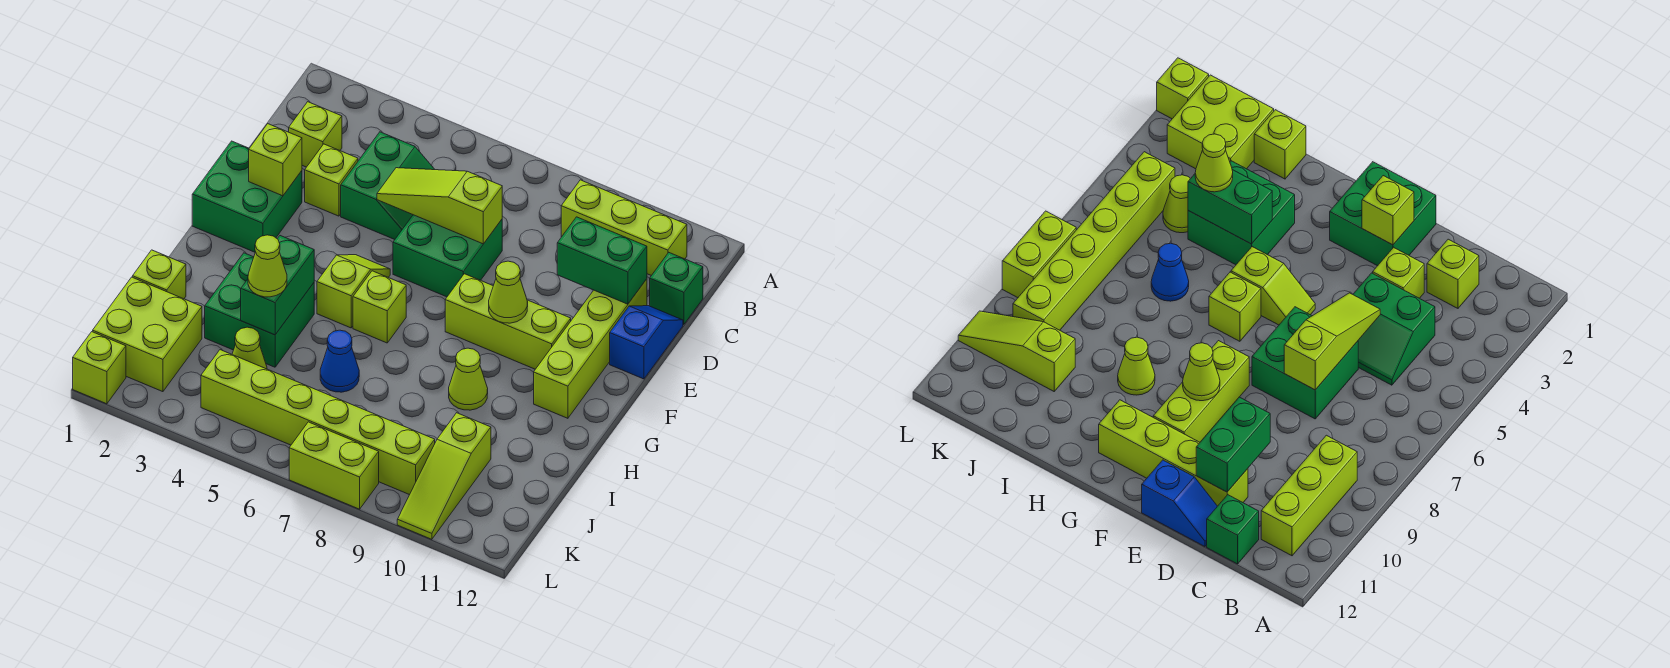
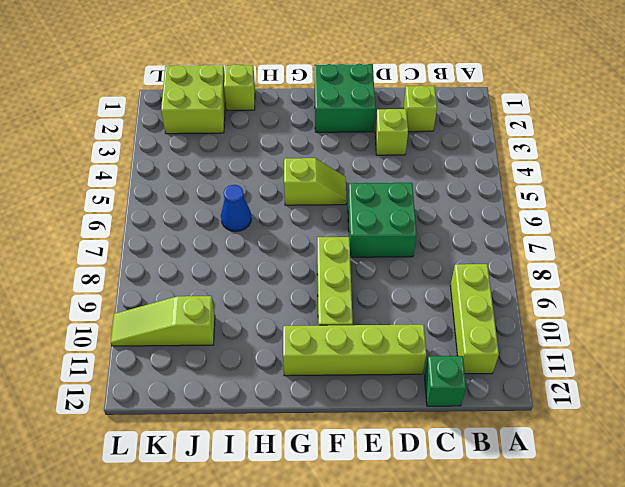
none -> green slope C4:D5 level 1 top 4
none -> blue slope D12:E12 level 1 top E
none -> lime brick G6 level 1

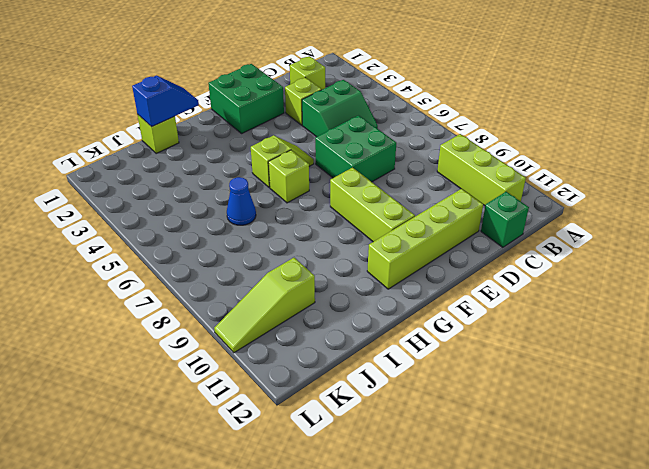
blue slope H1:I1 level 2 top I -> blue slope D12:E12 level 1 top E
none -> green brick H3:I4 level 1
none -> lime cone H9 level 1
none -> lime brick J1:K2 level 1

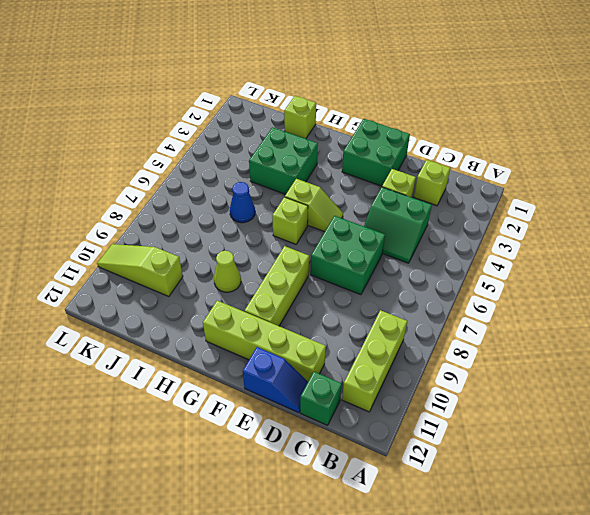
none -> lime brick J1:K2 level 1
none -> lime cone J4 level 1
none -> lime brick K4:K9 level 1

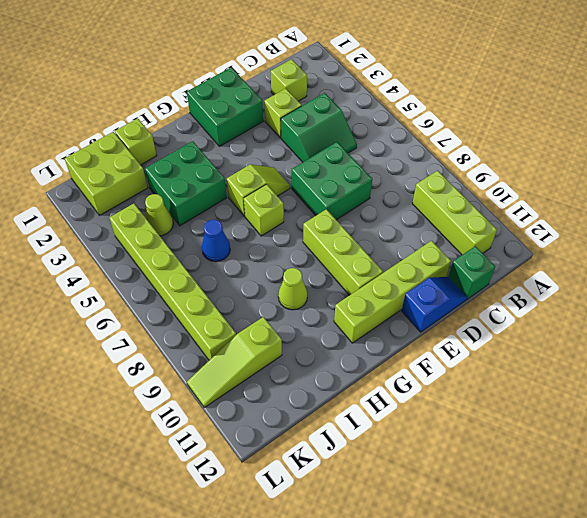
none -> lime brick L1 level 1
none -> lime brick L7:L8 level 1
none -> lime slope D5:D7 level 2 top 7

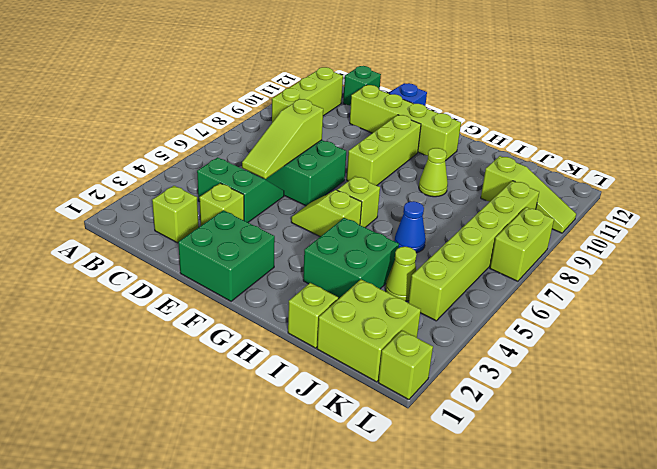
none -> green brick D10:D11 level 2
none -> lime brick E2 level 2
none -> lime cone F9 level 2

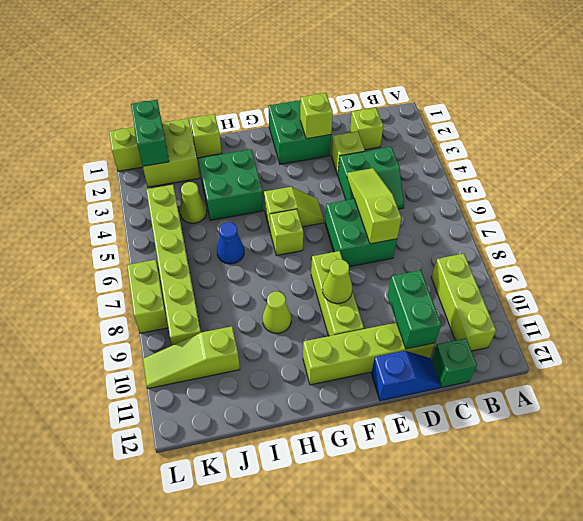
green brick K1:K2 level 2 -> green brick H4:I4 level 2
none -> lime cone I4 level 3

